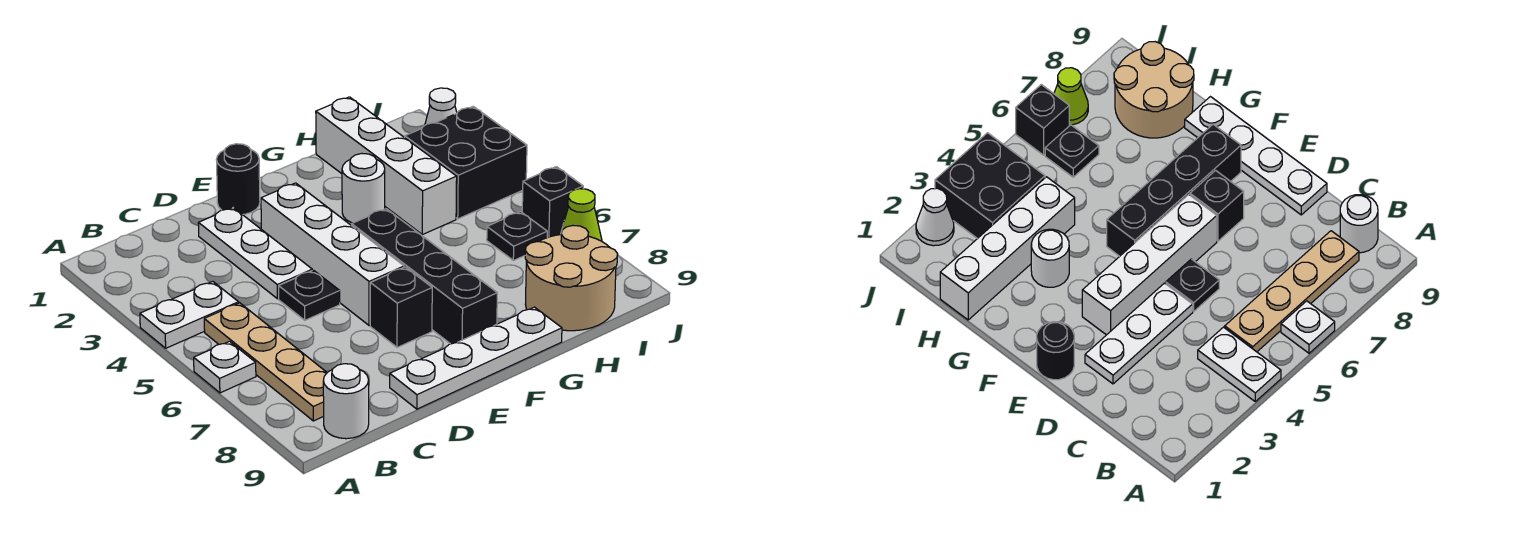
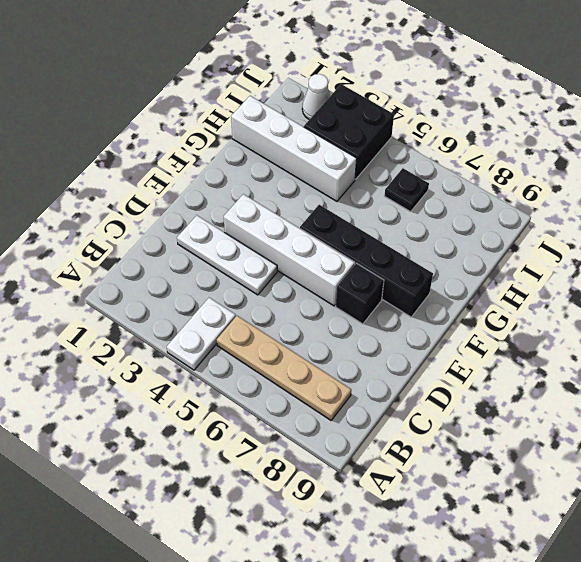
none -> white plate A6 level 1
none -> white round brick B9 level 1
none -> black plate D5 level 1

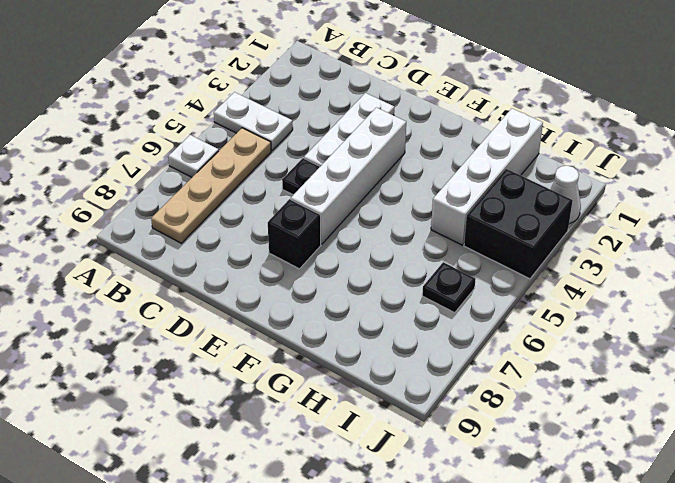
none -> white round brick B9 level 1
none -> white plate D9:G9 level 1
none -> black round brick E1 level 1

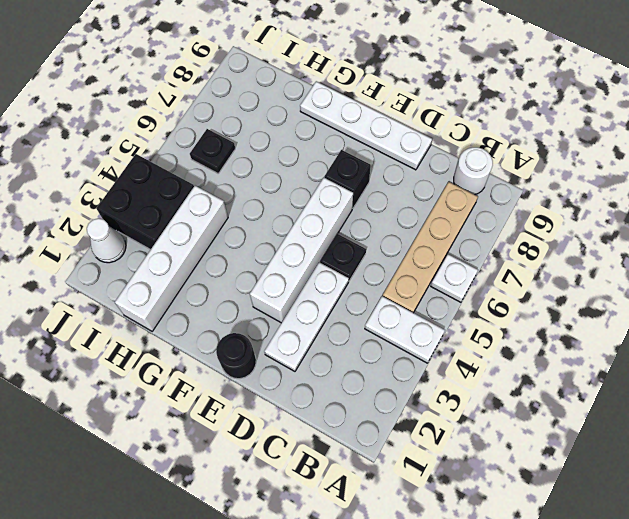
none -> black brick F5:F8 level 1
none -> white round brick G3 level 1
none -> tan round brick H8:I9 level 1

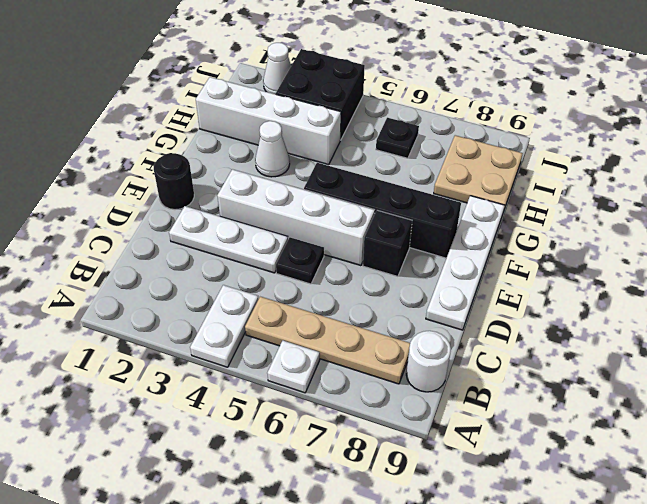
white cone G3 level 1 -> white round brick G3 level 1
tan plate H8:I9 level 1 -> tan round brick H8:I9 level 1
none -> black brick J6 level 1
none -> lime cone J7 level 1

